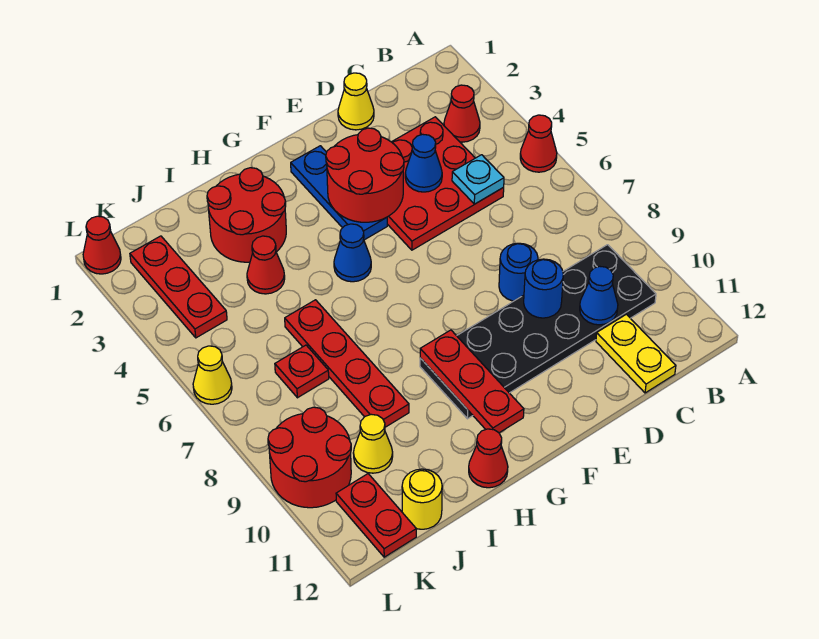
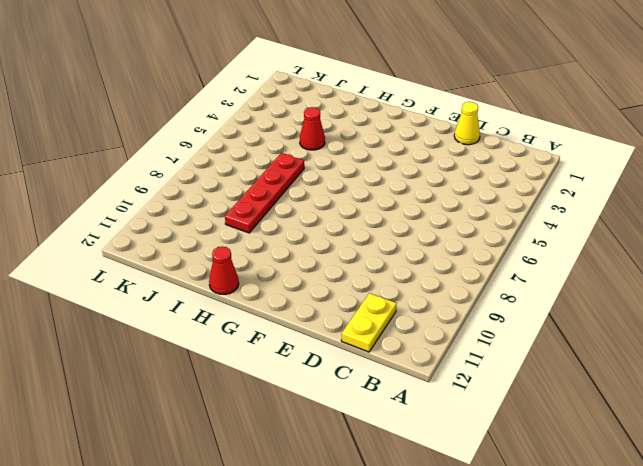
none -> red cone A5 level 1
none -> red cone B3 level 1
none -> black plate B9:G10 level 1

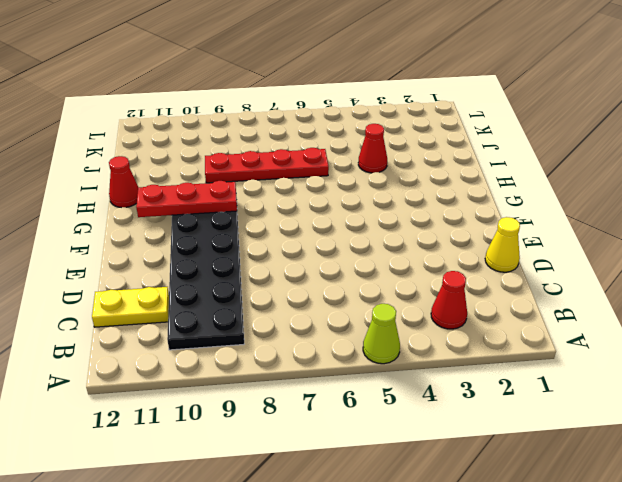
lime cone A5 level 1 -> red cone A5 level 1
none -> red plate C3:E5 level 1
none -> blue round brick D8 level 1
none -> blue plate F2:F4 level 1

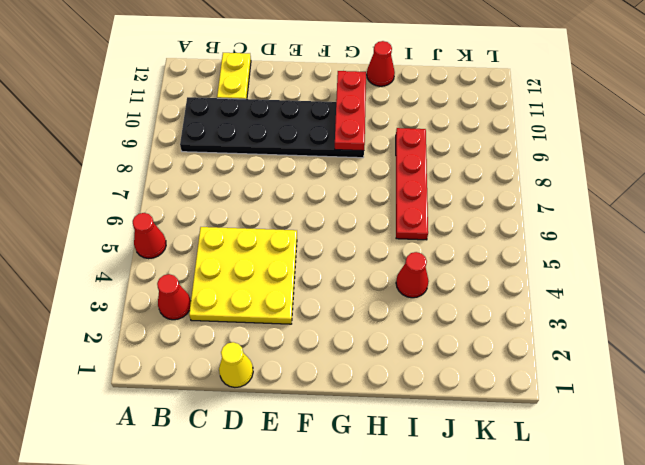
yellow plate C3:E5 level 1 -> red plate C3:E5 level 1
none -> blue round brick D8 level 1
none -> blue plate F2:F4 level 1
none -> blue cone G5 level 1

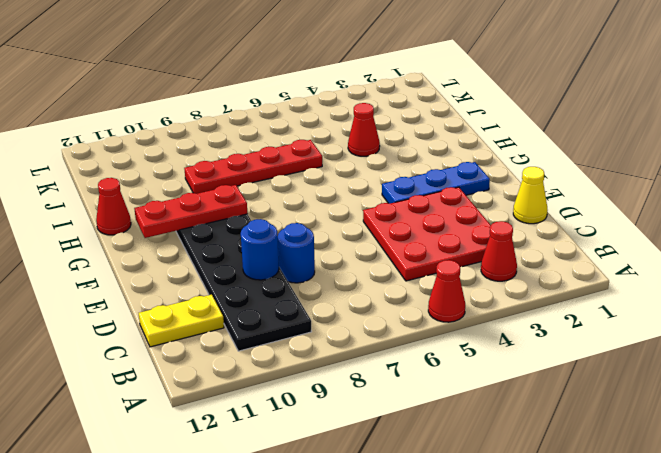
none -> blue cone G5 level 1
none -> red round brick H2:I3 level 1
none -> red plate J7 level 1

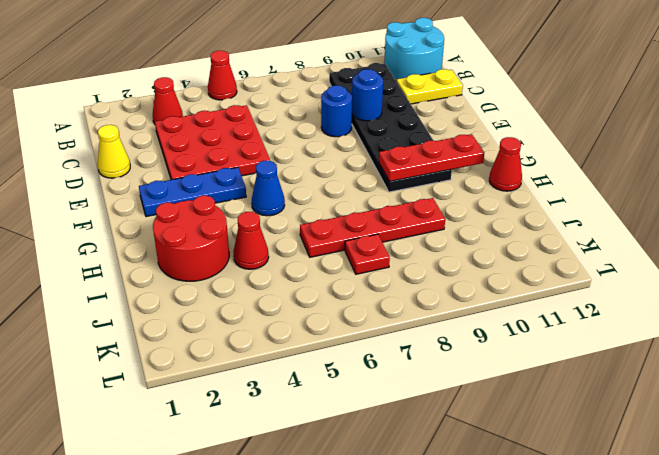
cyan round brick A11:B12 level 1 -> none
none -> yellow cone J10 level 1
none -> yellow round brick J12 level 1
none -> red plate K2:K4 level 1

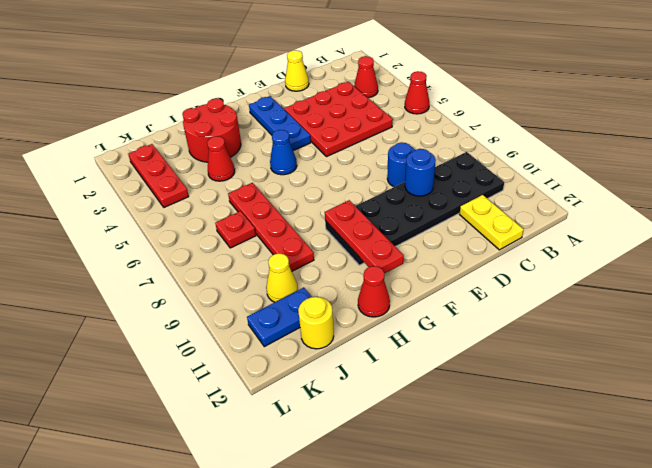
blue plate J11:K11 level 1 -> red plate K11:K12 level 1
none -> red round brick K9:L10 level 1
none -> red cone L1 level 1
none -> yellow cone L6 level 1

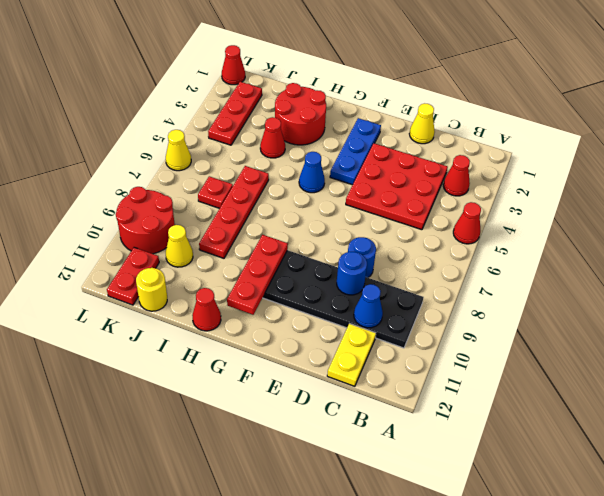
none -> cyan plate C5 level 2
none -> blue cone D4 level 2
none -> red round brick E3:F4 level 2

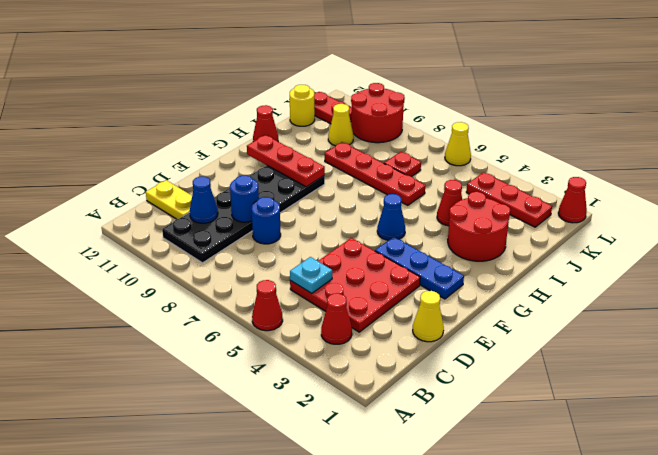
none -> blue cone D4 level 2
none -> red round brick E3:F4 level 2

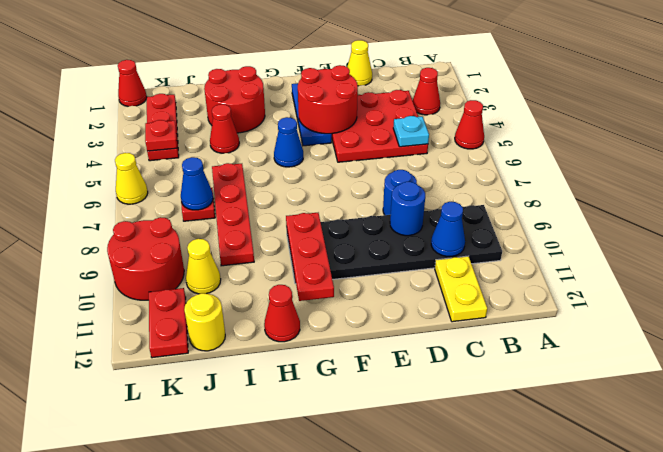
blue cone J7 level 2 -> blue cone D4 level 2
red plate K4 level 2 -> none

